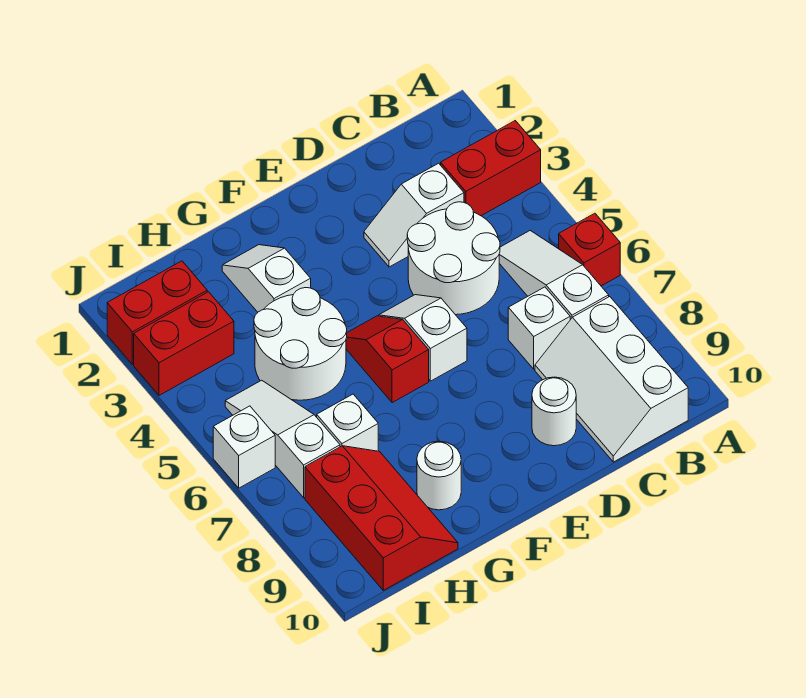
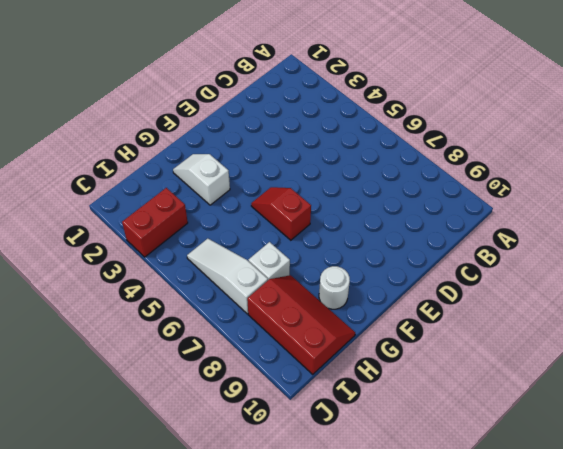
none -> red brick A3:B3 level 1
none -> red brick A6 level 1
none -> white slope B5:B7 level 1 top 7

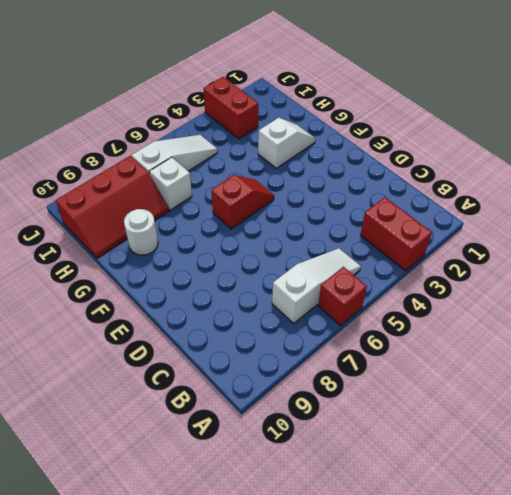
none -> white slope B8:C10 level 1 top B
none -> white slope C3:D3 level 1 top C
none -> white round brick C4:D5 level 1

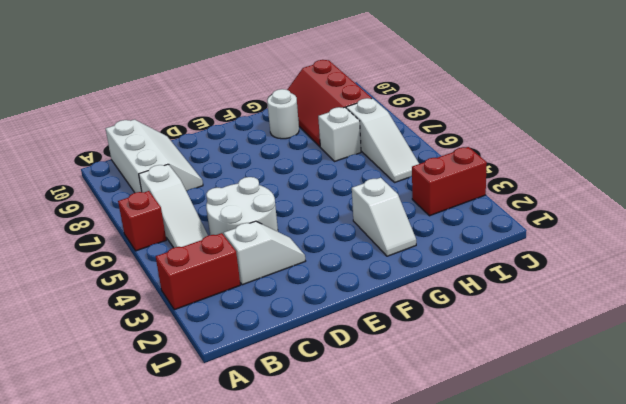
none -> white brick C7 level 1
none -> white round brick D9 level 1
none -> white slope E5:E6 level 1 top 6

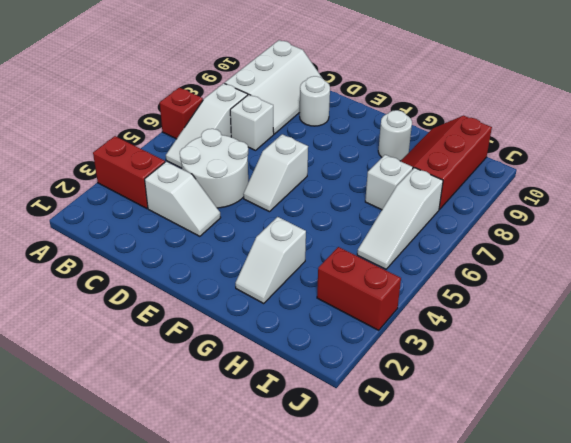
none -> red slope F5:F6 level 1 top 6
none -> white round brick G4:H5 level 1
none -> red brick I2:J2 level 1

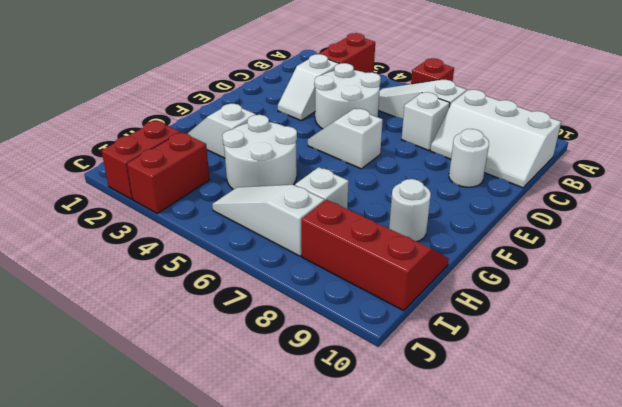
none -> red slope F5:F6 level 1 top 6
none -> white brick J6 level 1

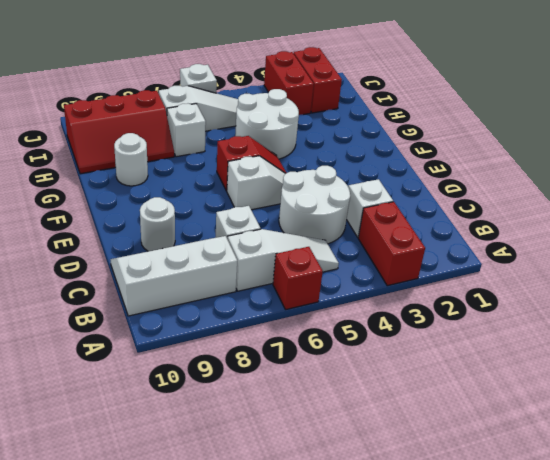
none -> white slope G2:G3 level 1 top 3

